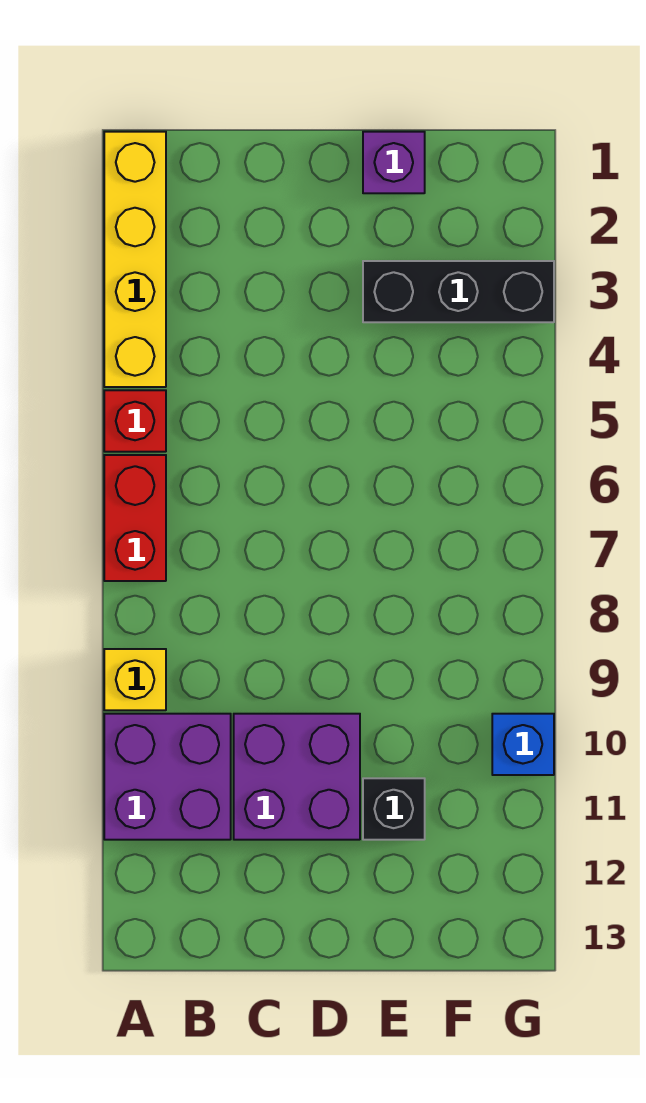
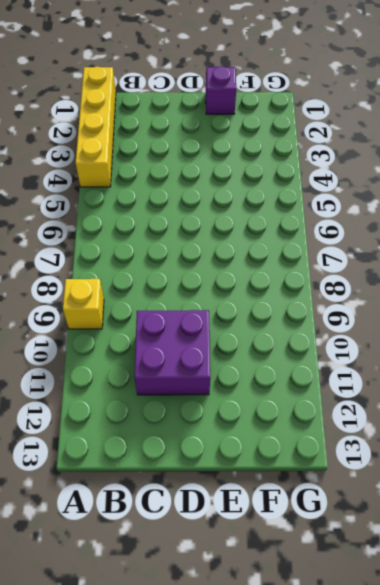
none -> red brick A5 level 1
none -> red brick A6:A7 level 1

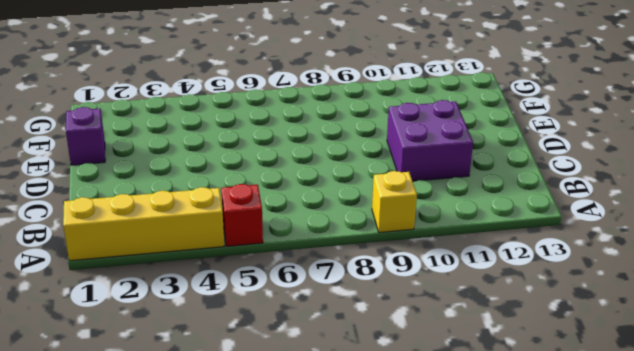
none -> red brick A6:A7 level 1
none -> purple brick A10:B11 level 1

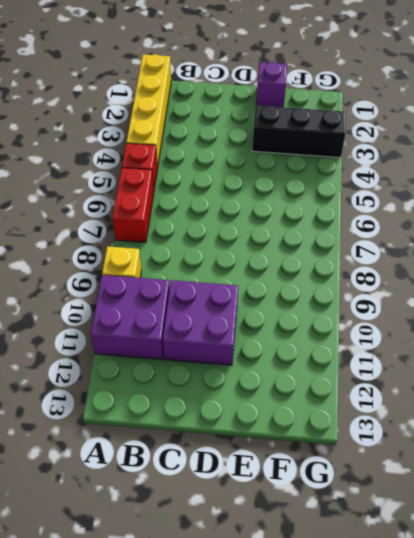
none -> black brick E11 level 1
none -> blue brick G10 level 1

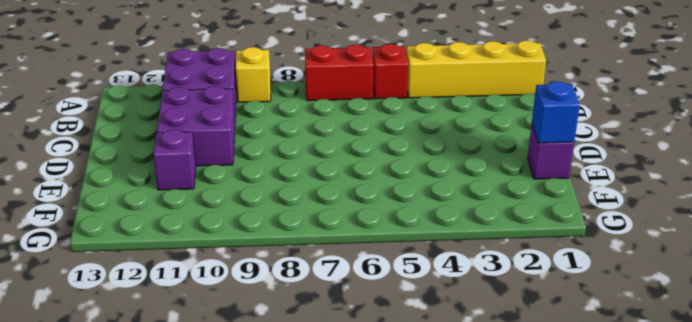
blue brick E1 level 2 -> blue brick G10 level 1
purple brick E11 level 1 -> black brick E11 level 1
none -> black brick E3:G3 level 1

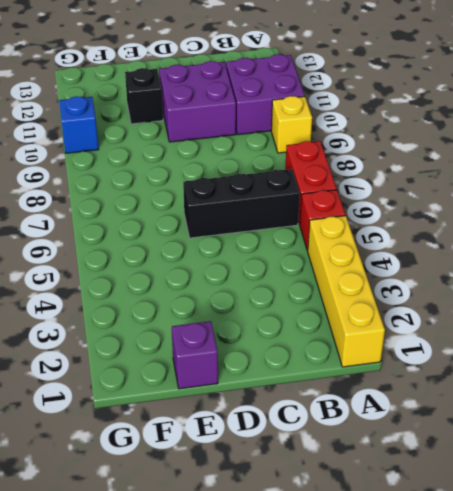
black brick B6:D6 level 1 -> black brick E3:G3 level 1

